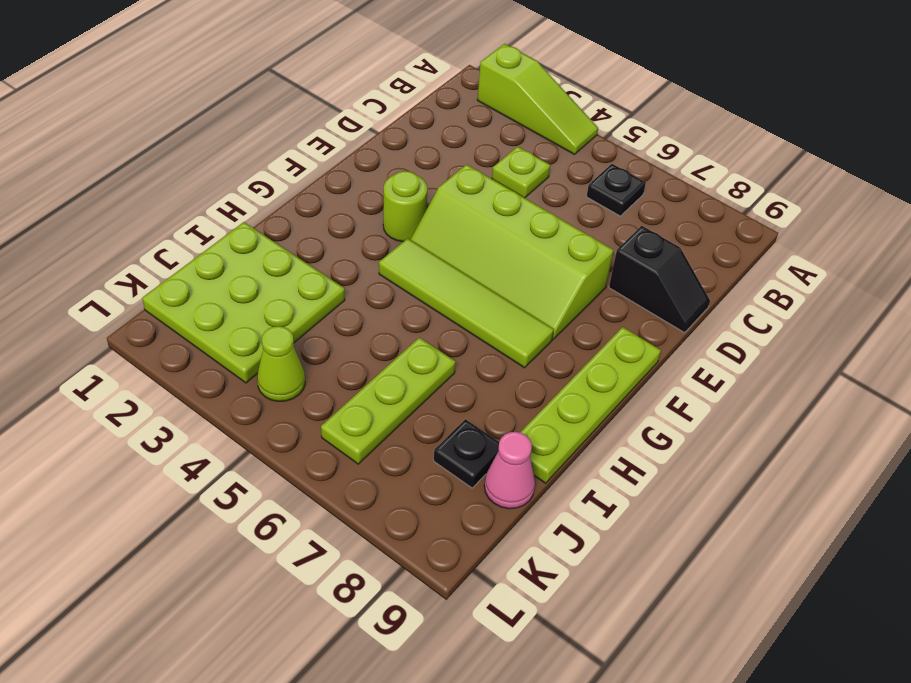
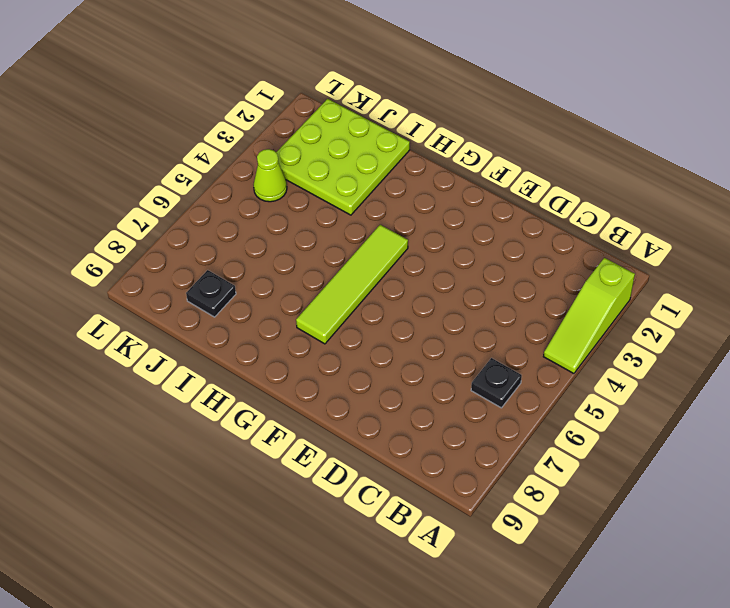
none -> lime plate C4 level 1
none -> black slope D8:D9 level 1 top 8
none -> lime slope E4:F7 level 1 top E

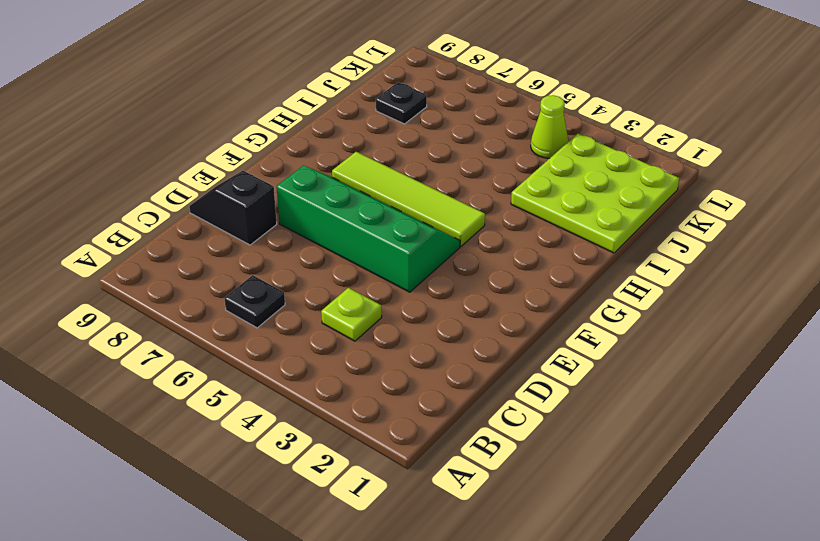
green slope E4:F7 level 1 top E -> lime slope E4:F7 level 1 top E
none -> lime slope A2:A4 level 1 top 2
none -> lime round brick F3 level 1
none -> lime plate F9:I9 level 1

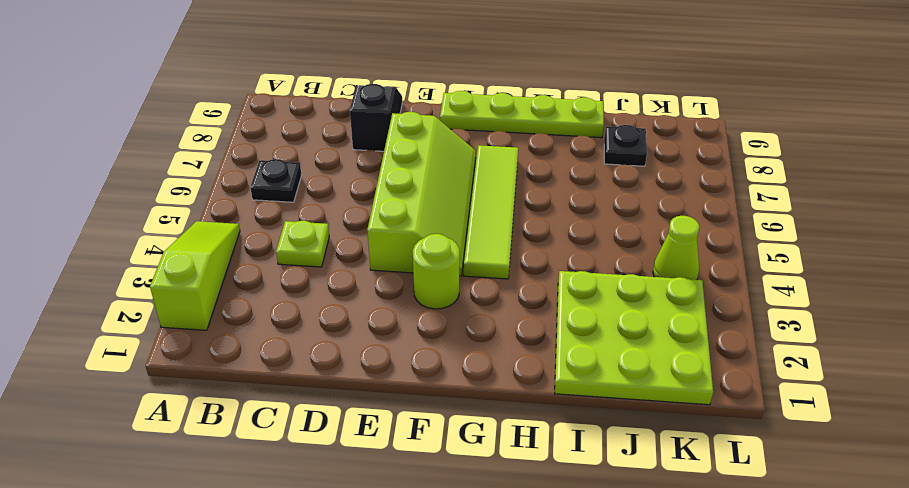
none -> lime plate I6:K6 level 1
none -> pink cone J9 level 1

